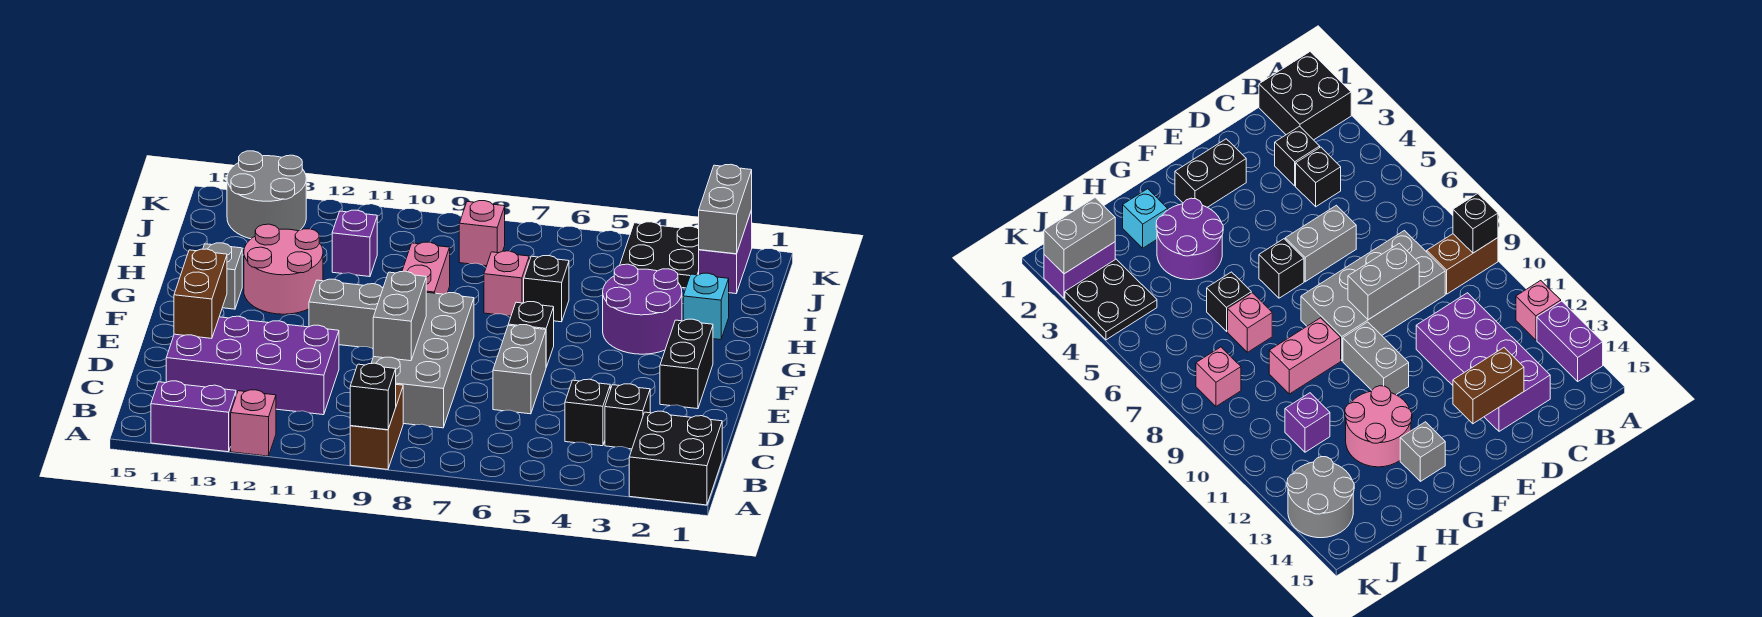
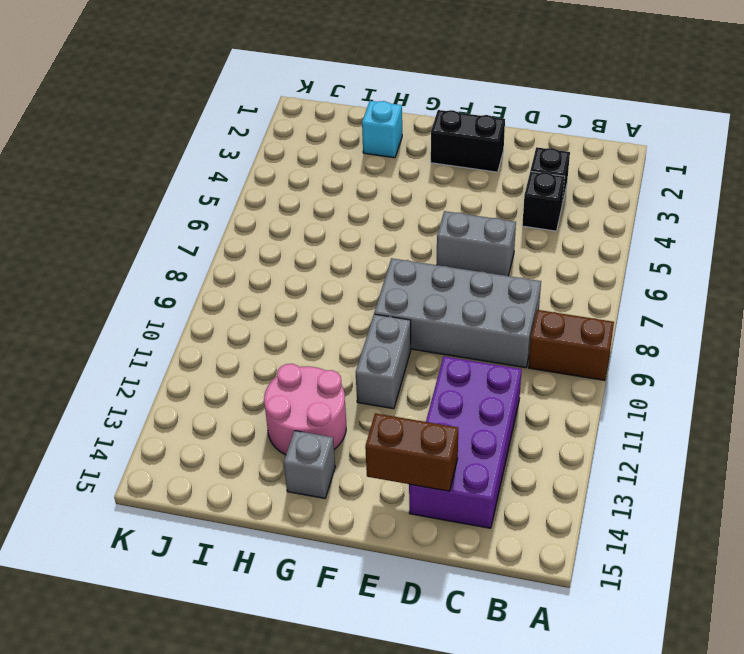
none -> black brick A1:B2 level 1
none -> pink brick A12 level 1
none -> purple brick A13:A14 level 1

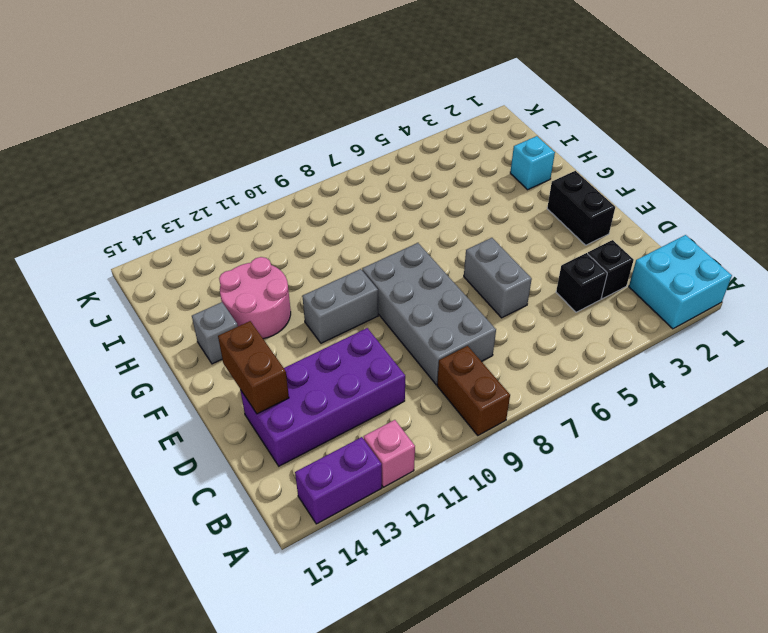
cyan brick A1:B2 level 1 -> black brick A1:B2 level 1
none -> black brick F6 level 1
none -> purple round brick G3:H4 level 1
none -> pink brick G9:H9 level 1

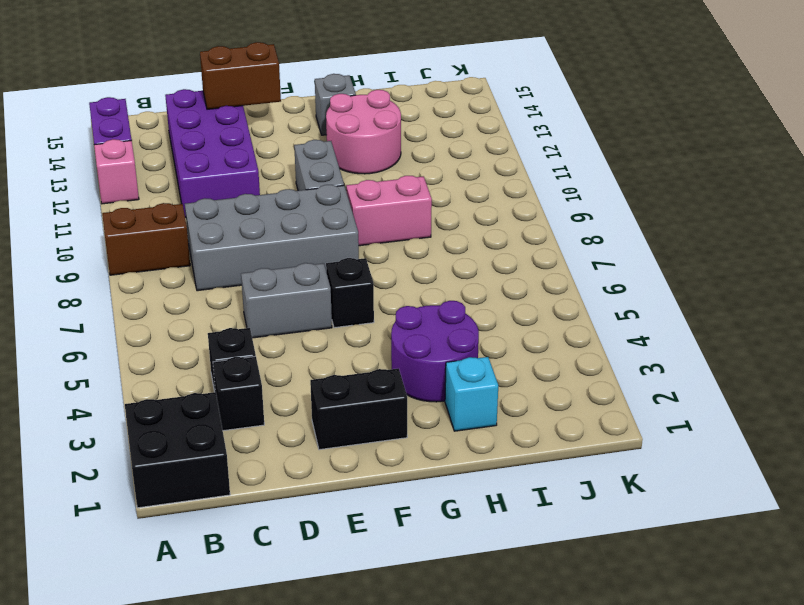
none -> black brick H6 level 1
none -> pink brick H7 level 1
none -> purple brick I11 level 1

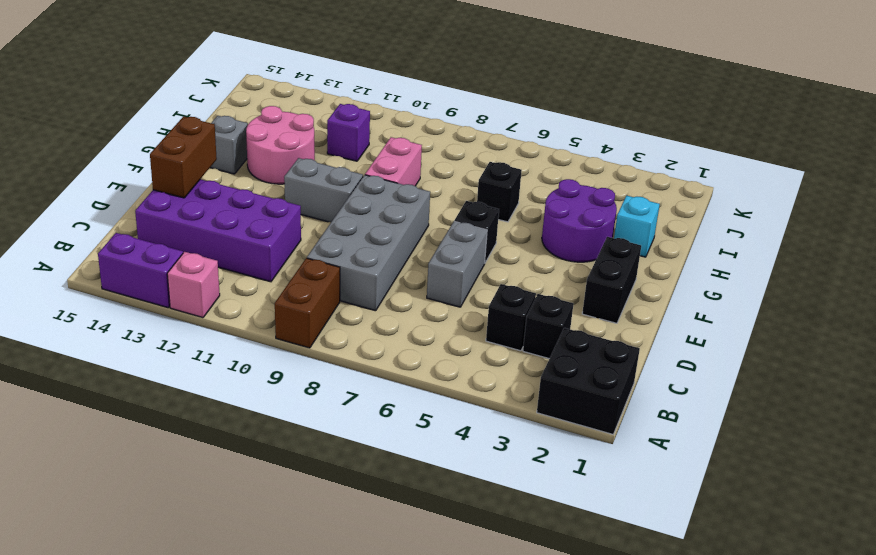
none -> pink brick H7 level 1
none -> purple brick J2:K2 level 1
none -> black plate J3:K4 level 1

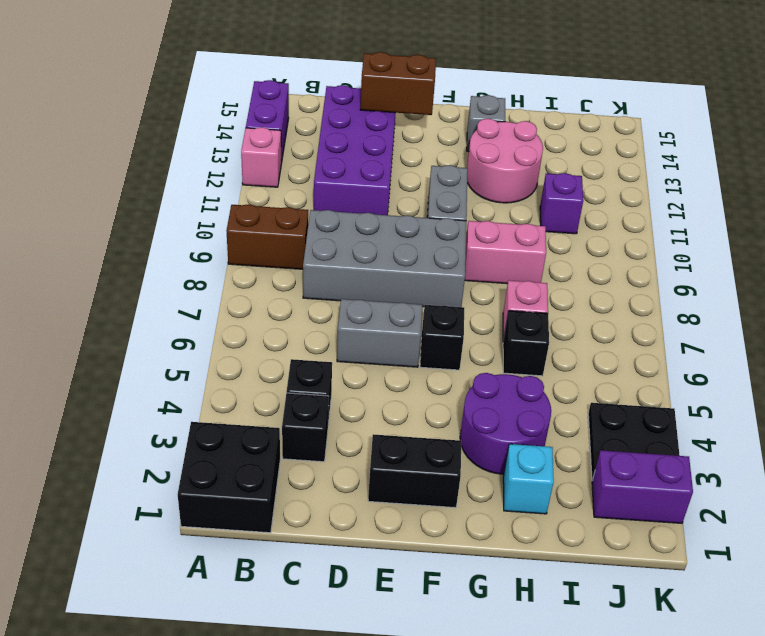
none -> pink brick J8 level 1
none -> grey round brick J13:K14 level 1
none -> black brick A9 level 2

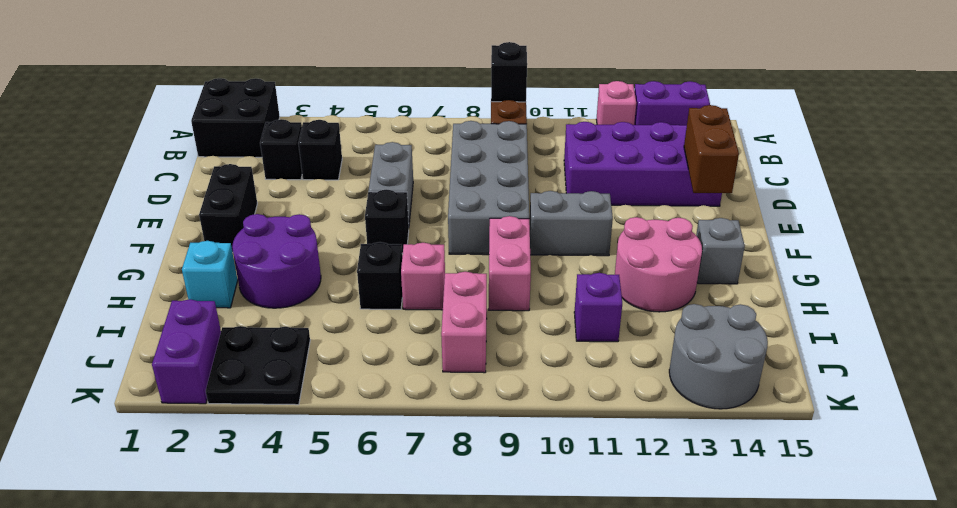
pink brick I8:J8 level 1 -> pink brick J8 level 1
none -> grey brick D9:E9 level 2
none -> grey brick J2:K2 level 2

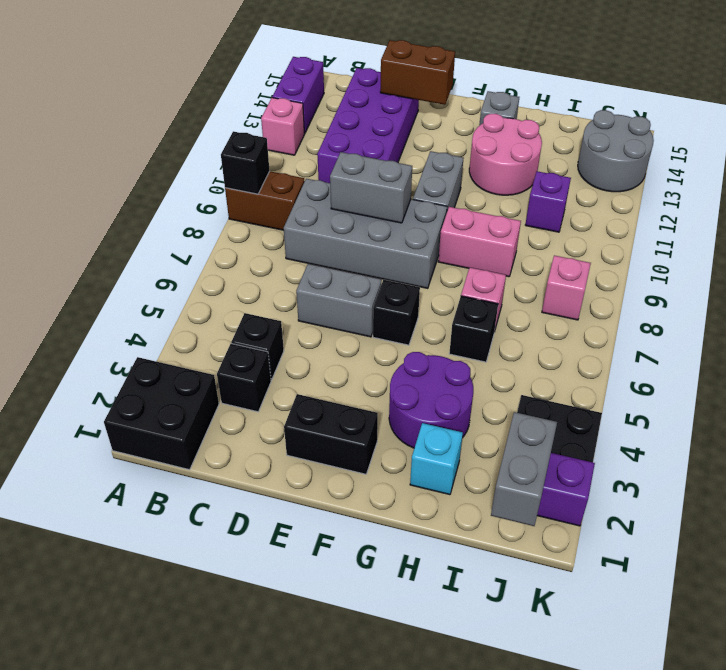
grey brick J1:J2 level 2 -> grey brick J2:K2 level 2

